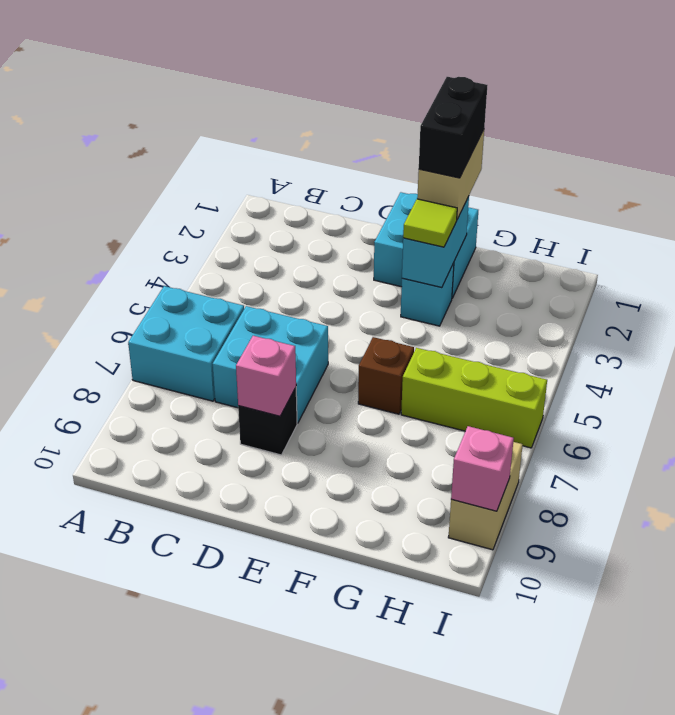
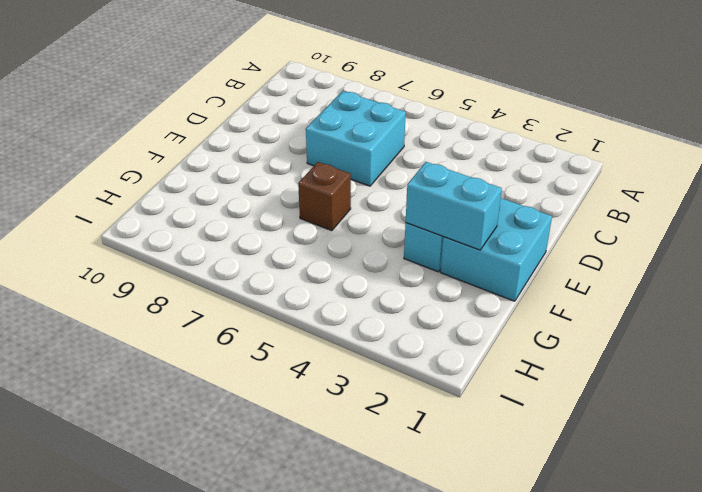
none -> cyan brick A6:B7 level 1
none -> black brick D8 level 1
none -> lime brick G6:I6 level 1

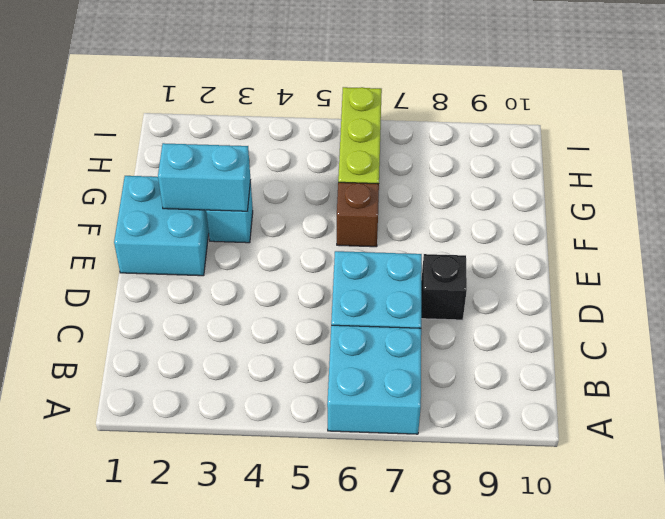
none -> tan brick I8:I9 level 1
none -> pink brick D8 level 2
none -> pink brick I9 level 2

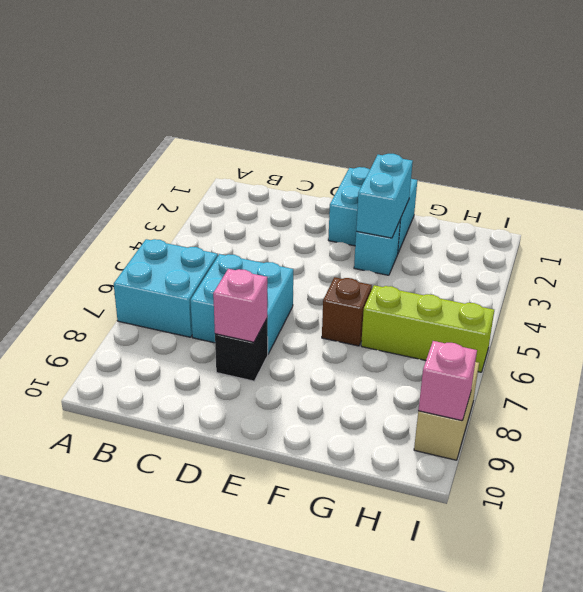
none -> tan brick F1:F2 level 3
none -> lime tile F3 level 3
none -> black brick F1:F2 level 4

